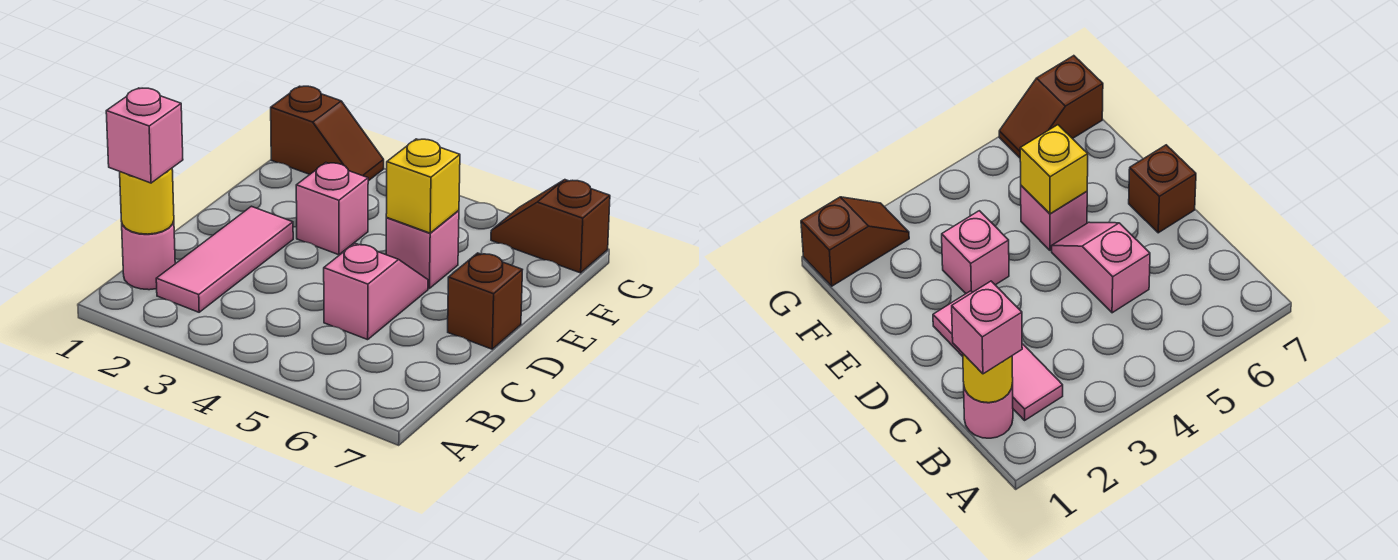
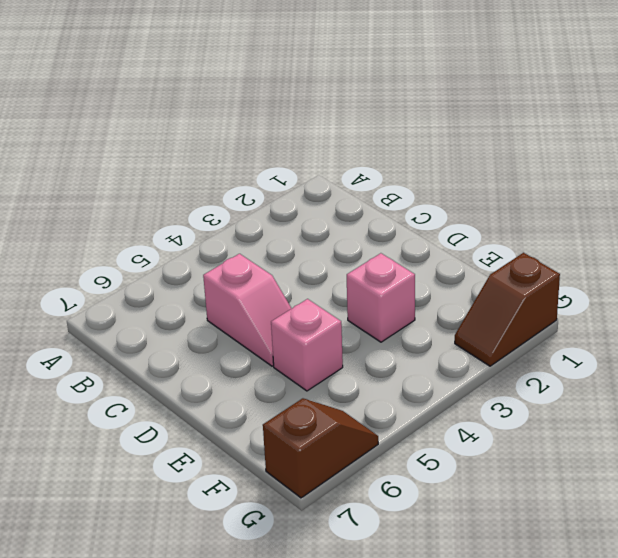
none -> pink round brick B1 level 1
none -> pink tile B2:D2 level 1

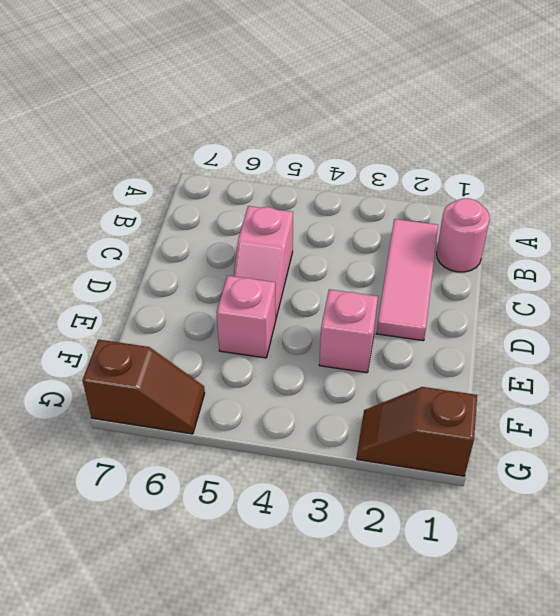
none -> brown brick D7 level 1
none -> yellow round brick B1 level 2

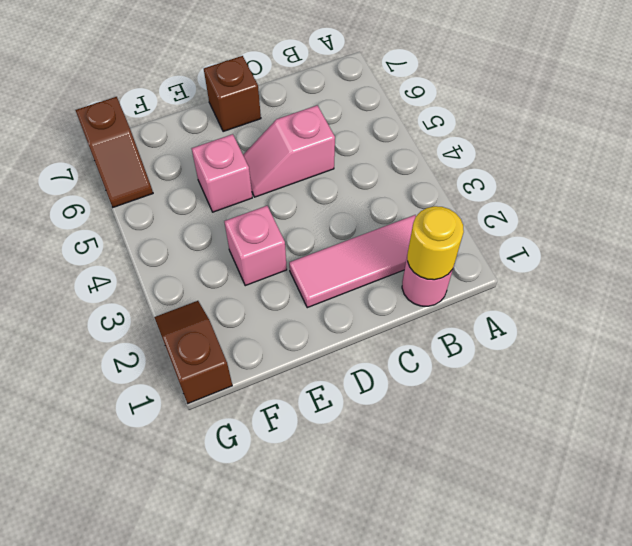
none -> yellow brick E5 level 2
none -> pink brick B1 level 3

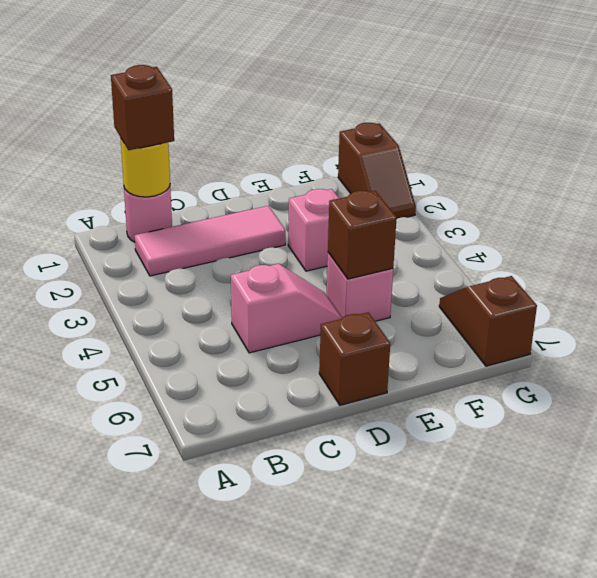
brown brick B1 level 3 -> pink brick B1 level 3
brown brick E5 level 2 -> yellow brick E5 level 2

